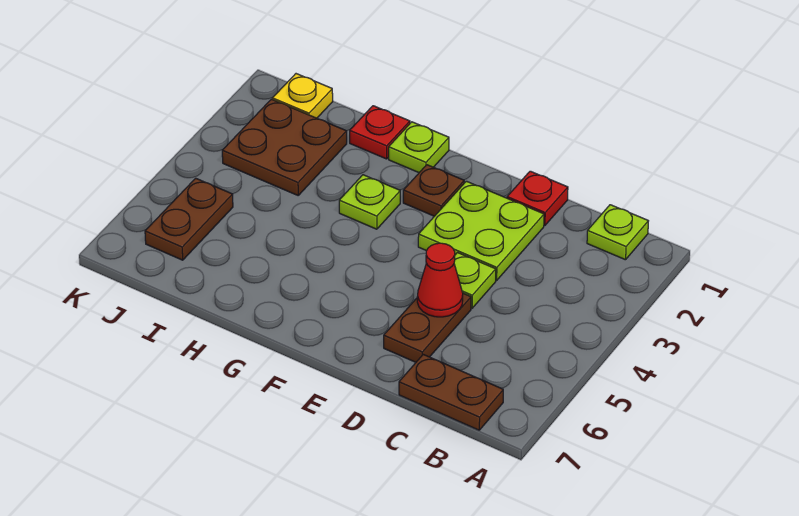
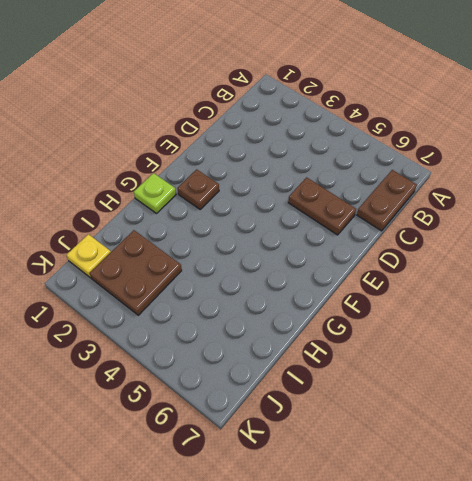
none -> lime plate B1 level 1
none -> red plate D1 level 1
none -> lime plate D2:E3 level 1

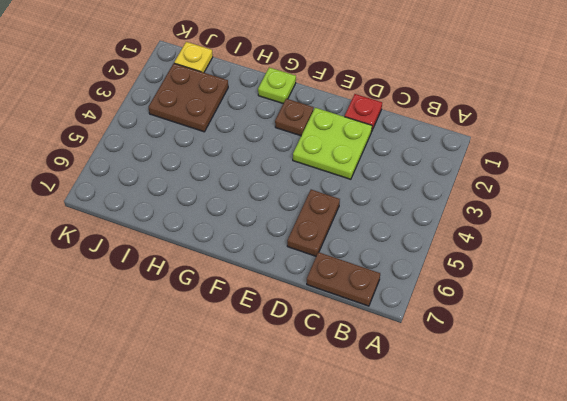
none -> lime plate B1 level 1
none -> lime plate D4 level 1
none -> lime plate G3 level 1

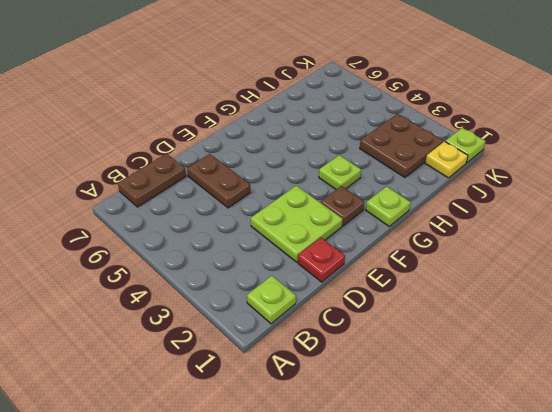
lime plate K1 level 1 -> lime plate D4 level 1
none -> red plate H1 level 1
none -> brown plate J5:J6 level 1
none -> red cone D5 level 2

